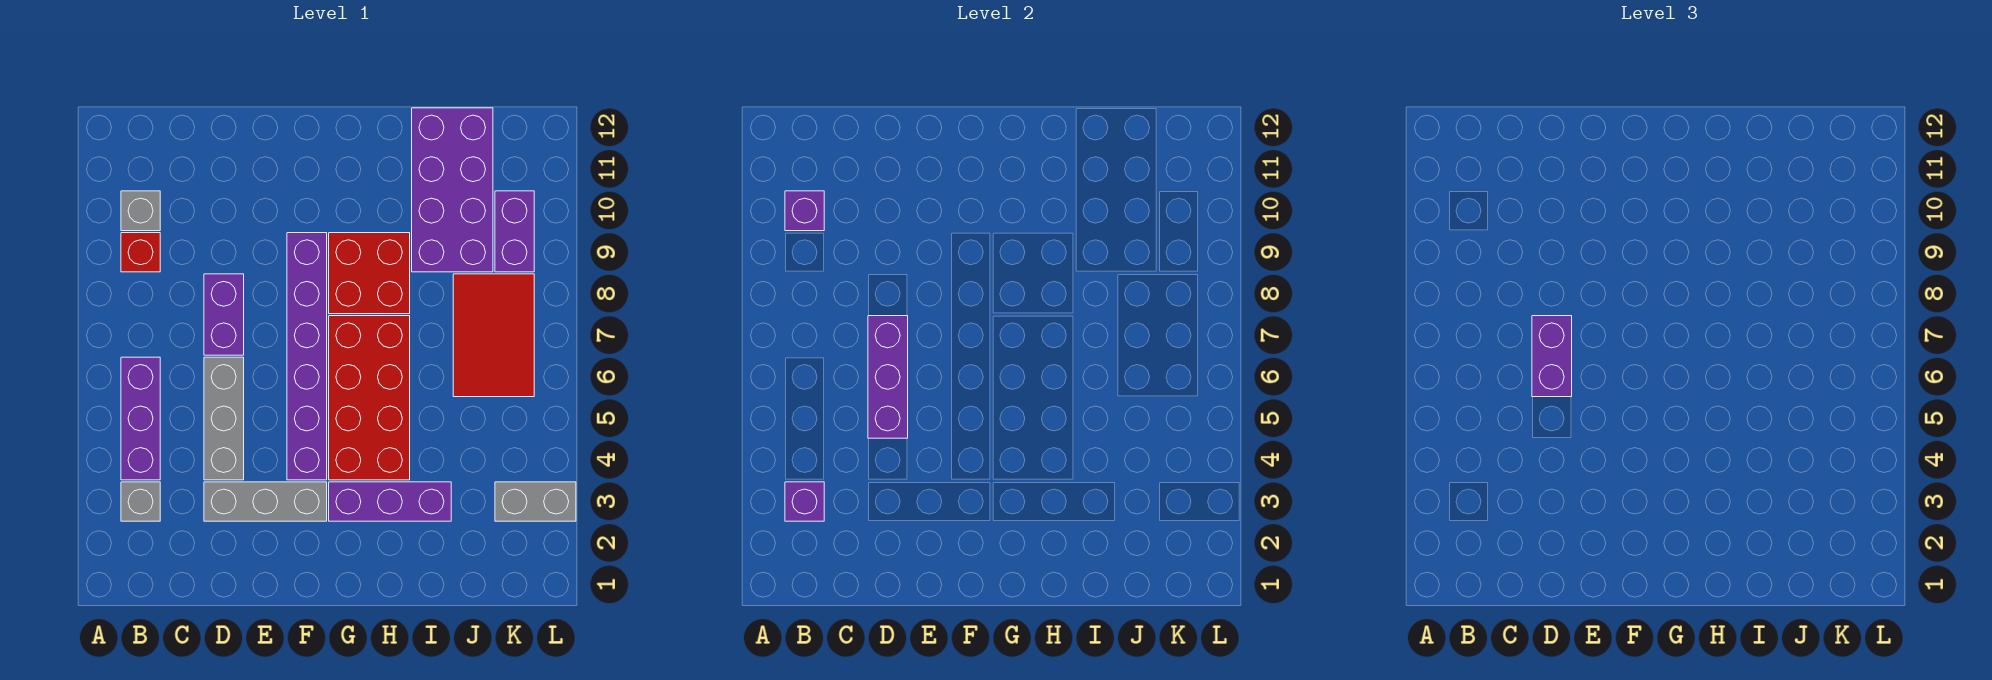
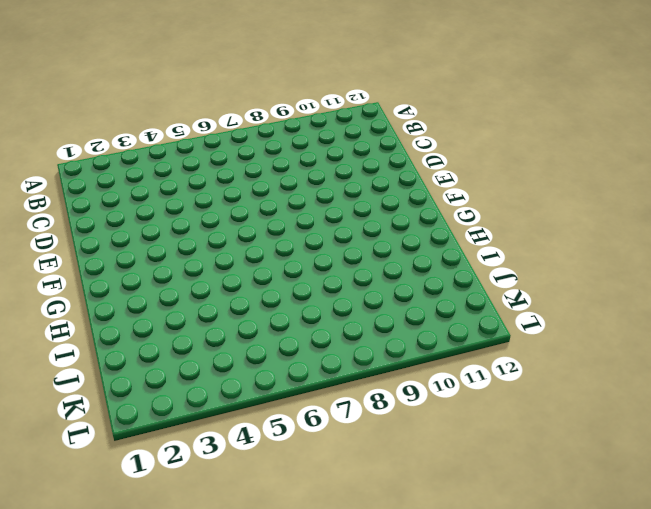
none -> grey brick B3 level 1
none -> purple brick B4:B6 level 1
none -> red brick B9 level 1

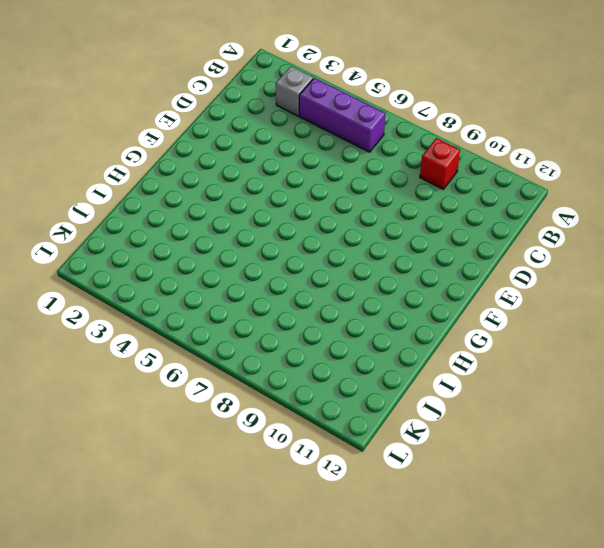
none -> grey brick B10 level 1
none -> grey brick D3:F3 level 1
none -> grey brick D4:D6 level 1

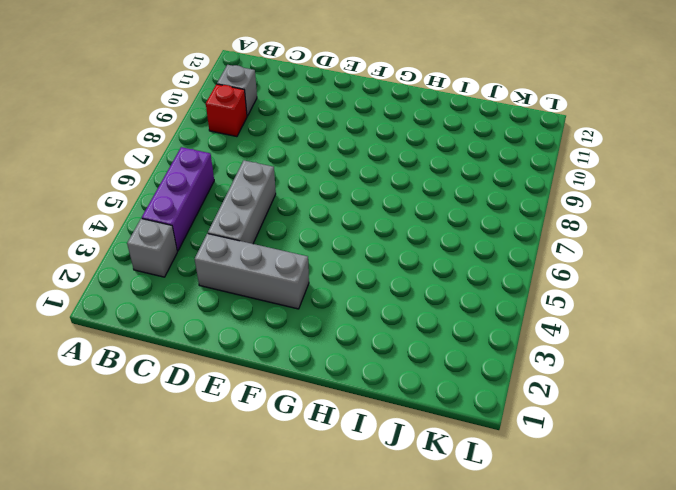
none -> purple brick D7:D8 level 1
none -> purple brick F4:F9 level 1
none -> purple brick G3:I3 level 1

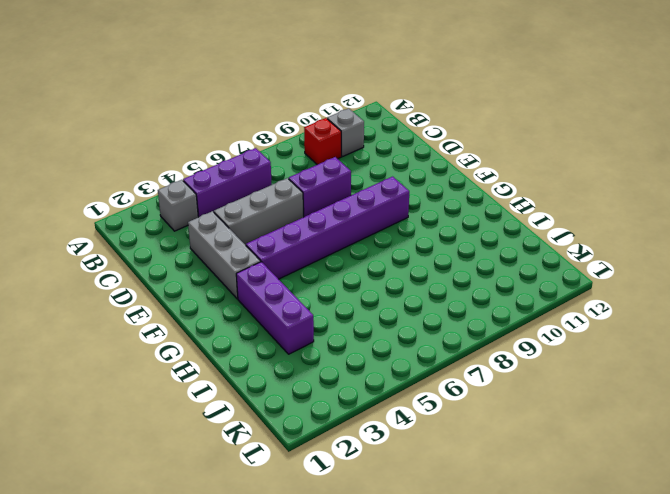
none -> red brick G4:H7 level 1
none -> red brick G8:H9 level 1
none -> purple brick I9:J12 level 1

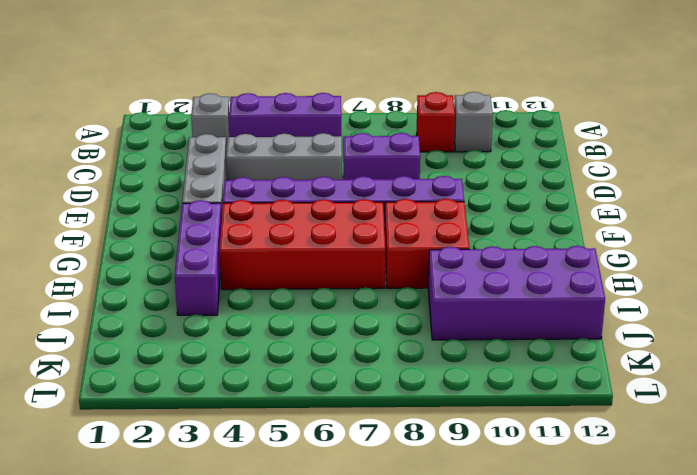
none -> red tile J6:K8 level 1
none -> grey brick K3:L3 level 1
none -> purple brick K9:K10 level 1

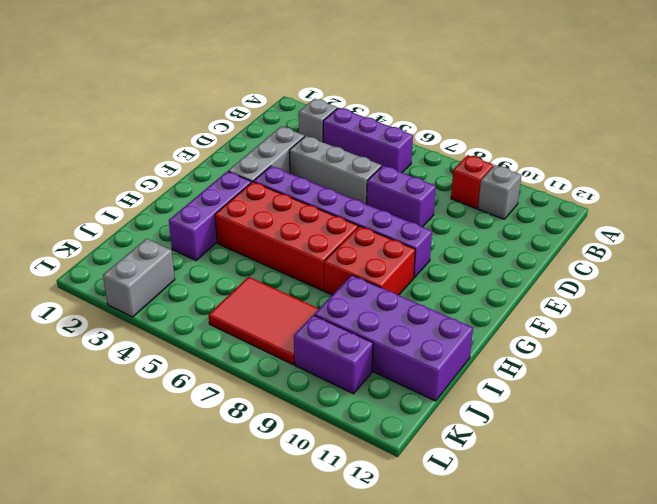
none -> purple brick B3 level 2
none -> purple brick B10 level 2
none -> purple brick D5:D7 level 2

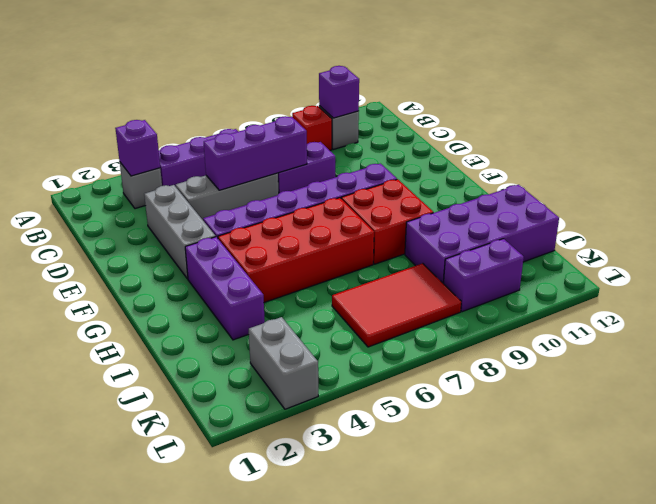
none -> purple brick D6:D7 level 3

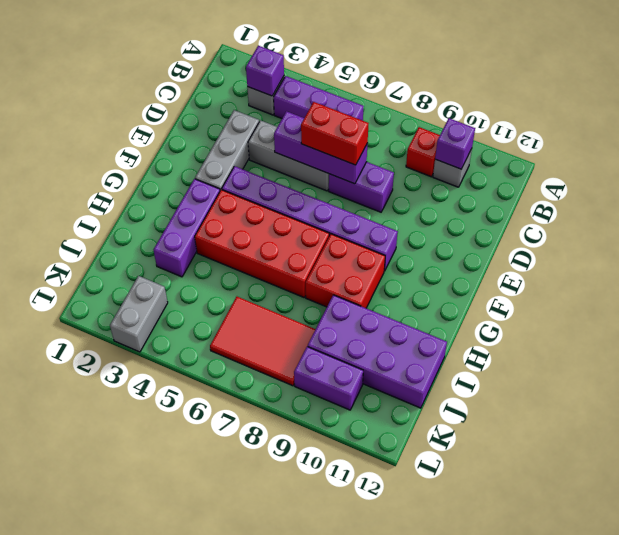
red brick D6:D7 level 3 -> purple brick D6:D7 level 3

